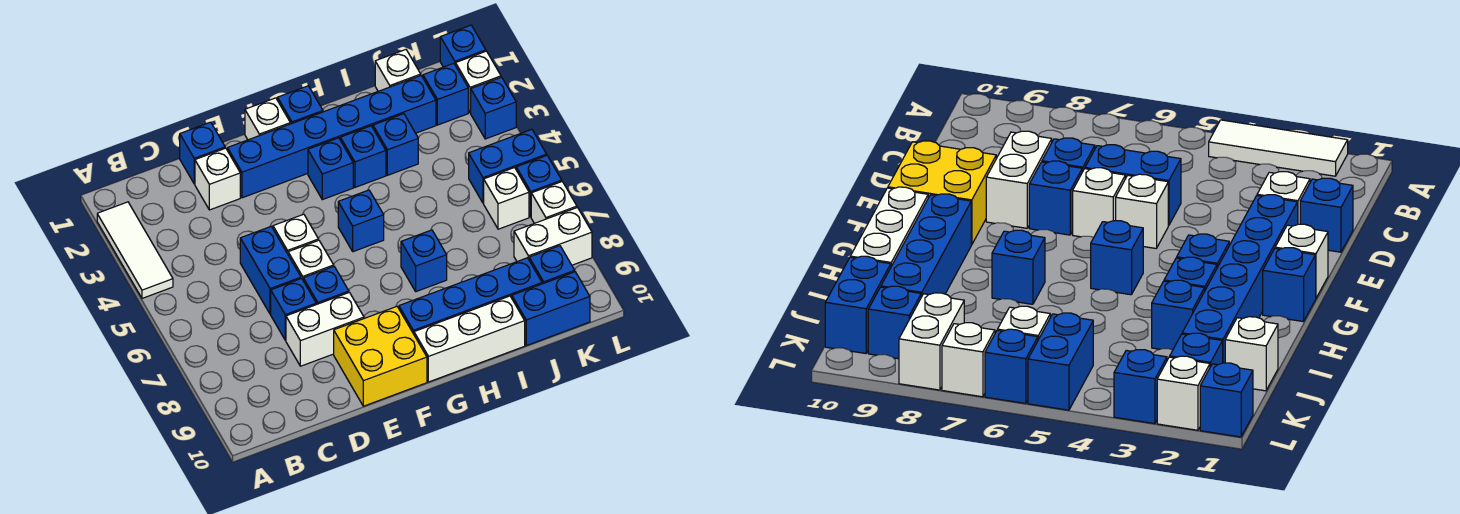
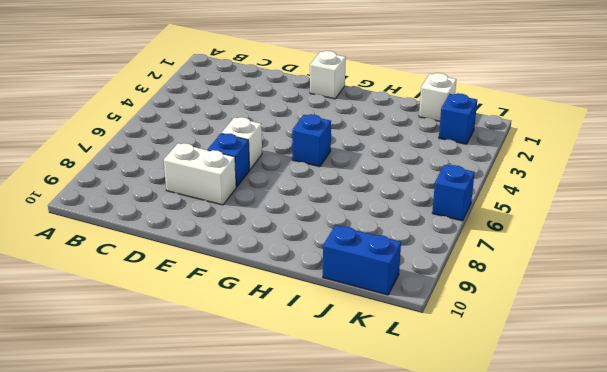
none -> white tile A2:A4 level 1
none -> blue brick D1 level 1
none -> white brick D2 level 1
none -> blue brick D5:D6 level 1

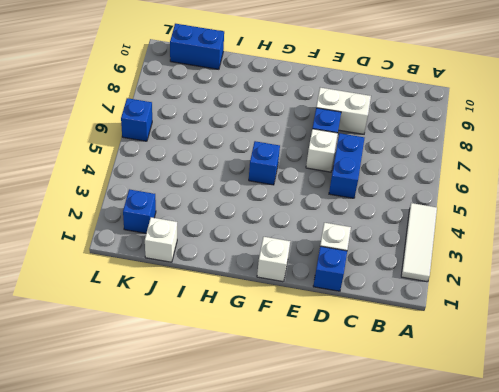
none -> blue brick D7 level 1
none -> blue brick E2:J2 level 1
none -> white brick E5 level 1
none -> yellow brick E9:F10 level 1

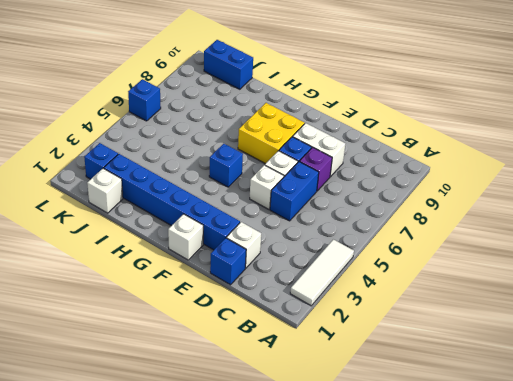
purple brick D7 level 1 -> blue brick D7 level 1
yellow brick F7:G8 level 1 -> yellow brick E9:F10 level 1
none -> blue brick G1 level 1
none -> blue brick G3 level 1
none -> blue brick G9:J9 level 1
none -> white brick G10:I10 level 1

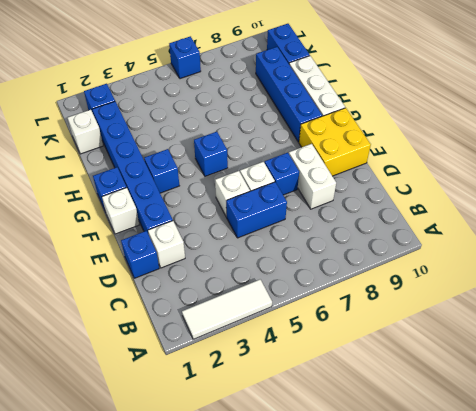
none -> blue brick D7 level 1
none -> blue brick H3 level 1
none -> blue brick H7 level 1
none -> blue brick I3 level 1

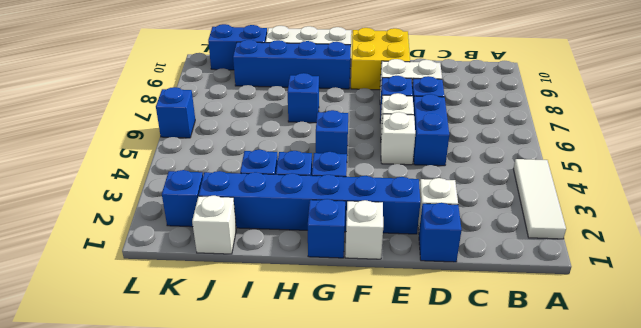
none -> blue brick K5:L5 level 1
none -> white brick K6 level 1
none -> white brick K8:L8 level 1
none -> blue brick K9 level 1

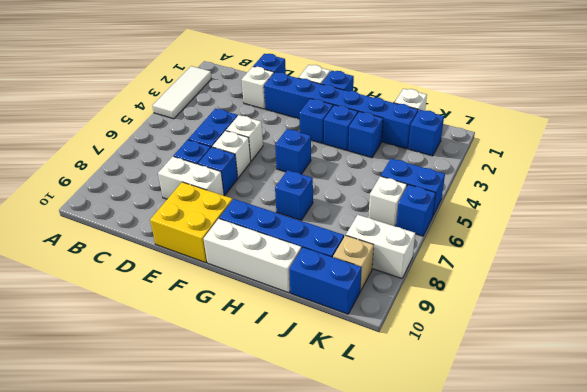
tan brick K9 level 1 -> blue brick K9 level 1
none -> blue brick L1 level 1
none -> white brick L2 level 1
none -> blue brick L3 level 1
none -> white brick L7 level 1

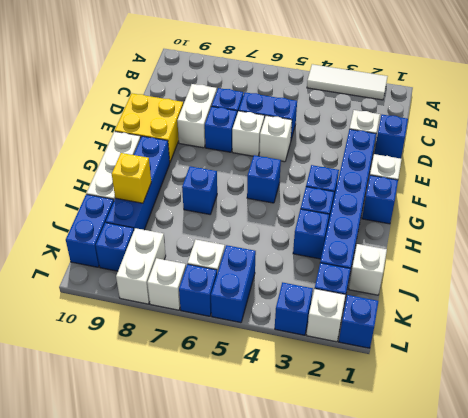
yellow brick I9 level 2 -> none

